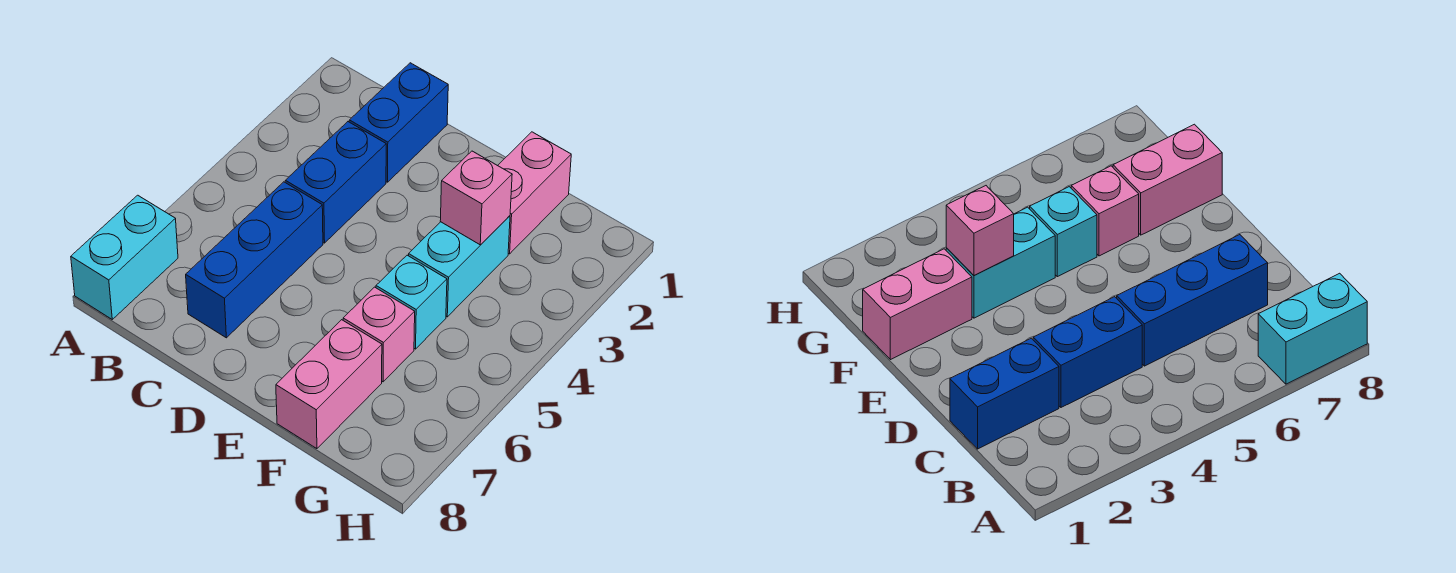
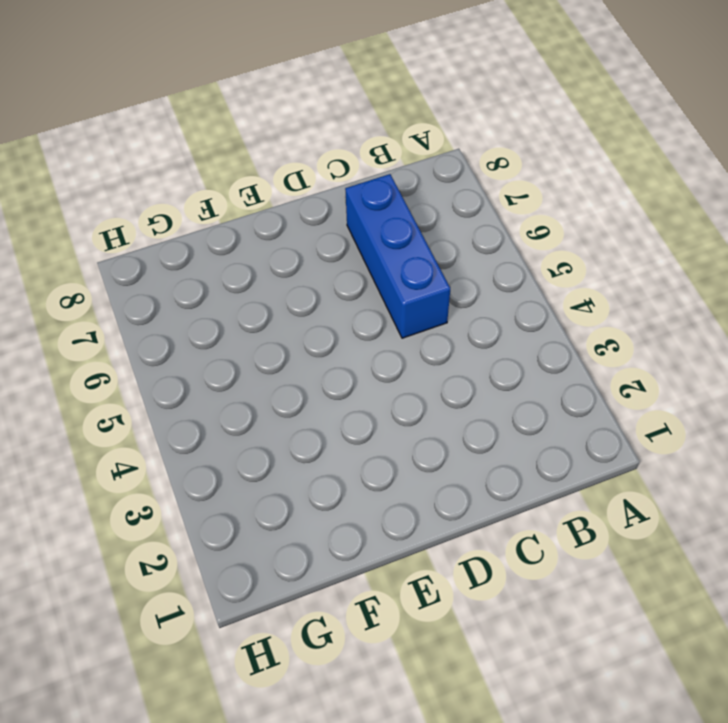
none -> cyan brick A7:A8 level 1
none -> blue brick C1:C2 level 1

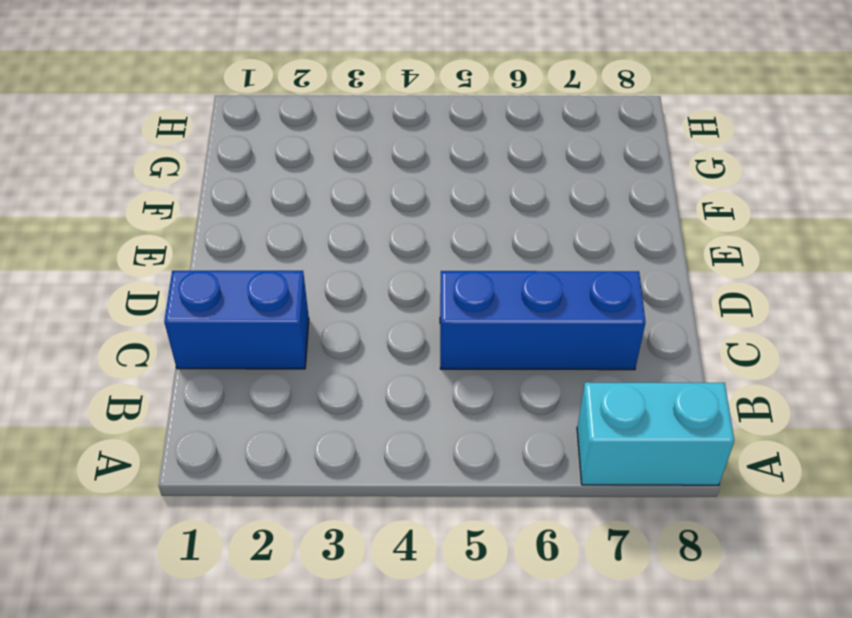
none -> blue brick C3:C4 level 1
none -> pink brick F1:F2 level 1

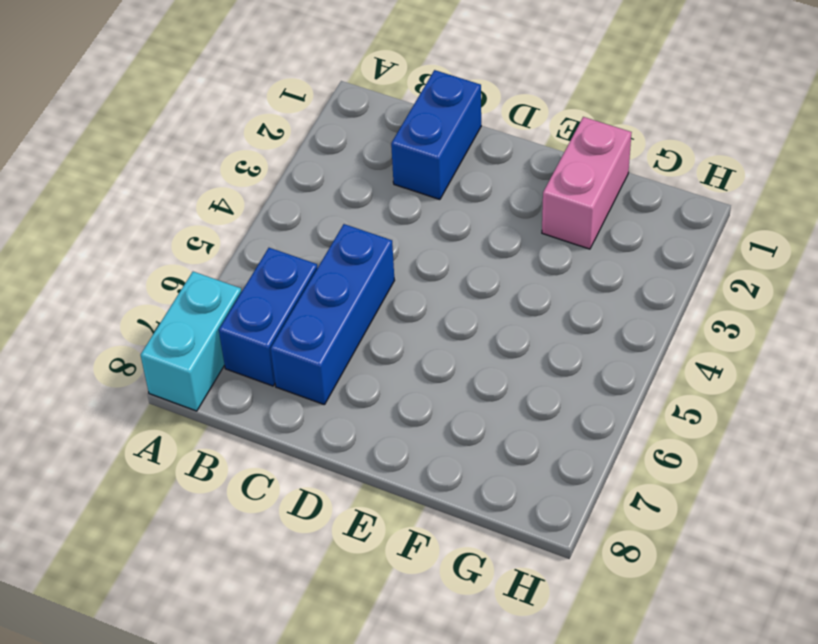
blue brick B6:B7 level 1 -> blue brick C3:C4 level 1
none -> cyan brick F3:F4 level 1
none -> cyan brick F5 level 1

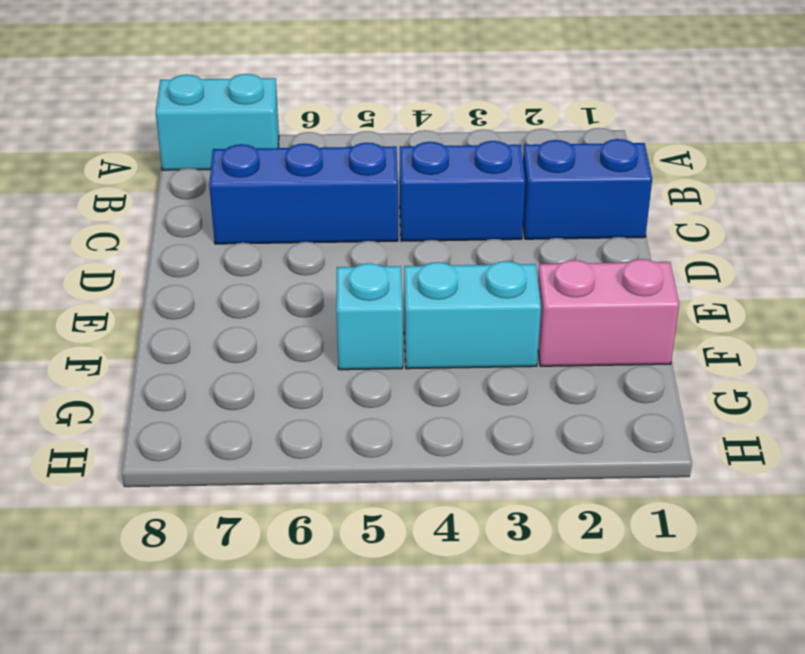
none -> pink brick F6 level 1
none -> pink brick F7:F8 level 1

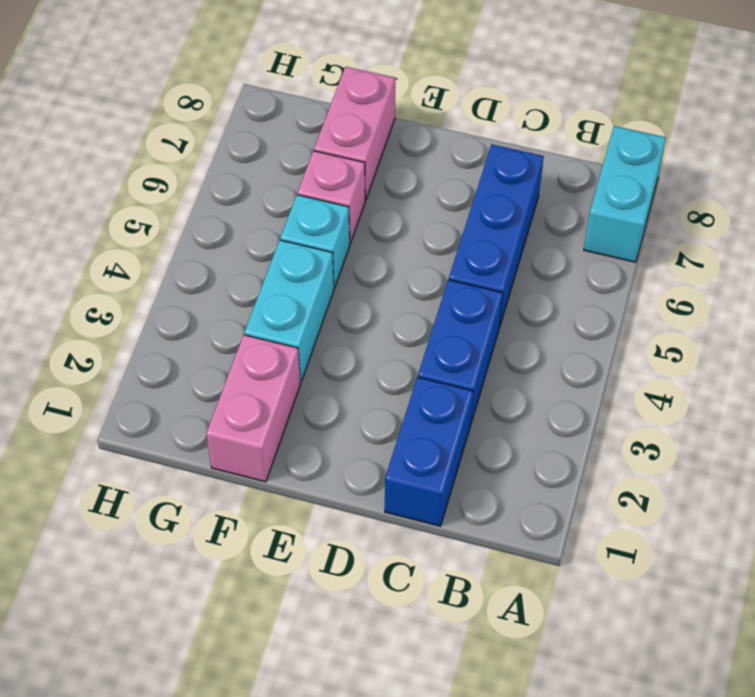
none -> pink brick F3 level 2

